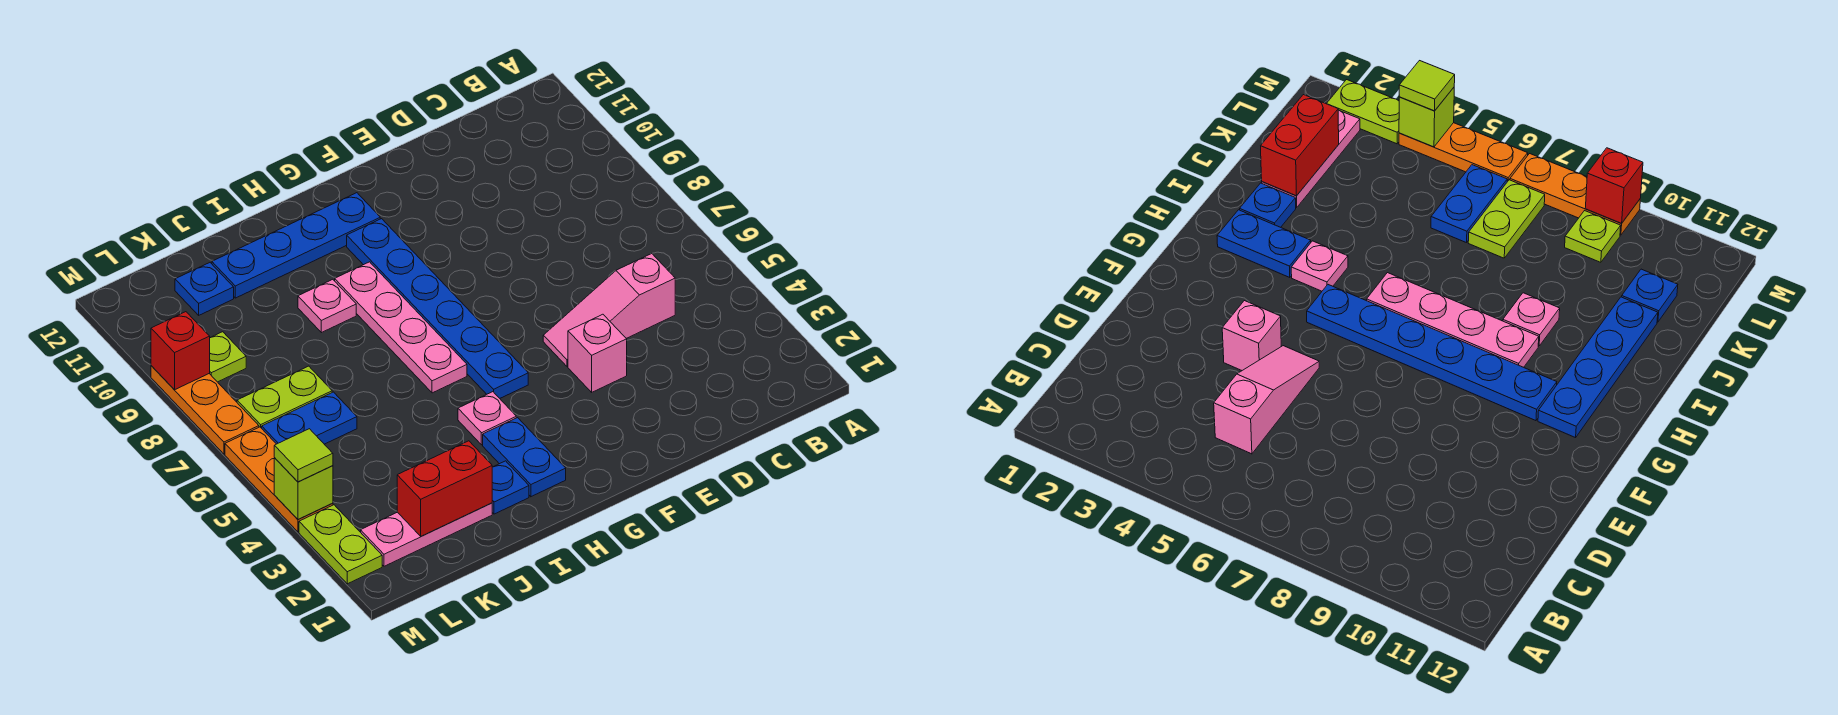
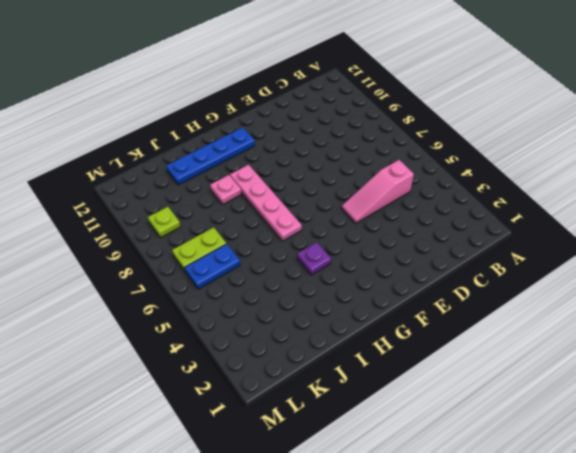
purple plate H4 level 1 -> pink plate H4 level 1
none -> pink brick E4 level 1
none -> blue plate G5:G10 level 1
none -> blue plate H2:H3 level 1

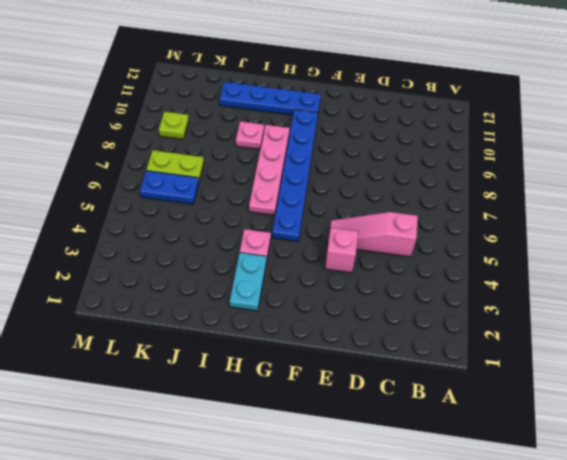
cyan plate H2:H3 level 1 -> blue plate H2:H3 level 1
none -> blue plate I2 level 1
none -> pink plate J2:L2 level 1
none -> blue plate K11 level 1

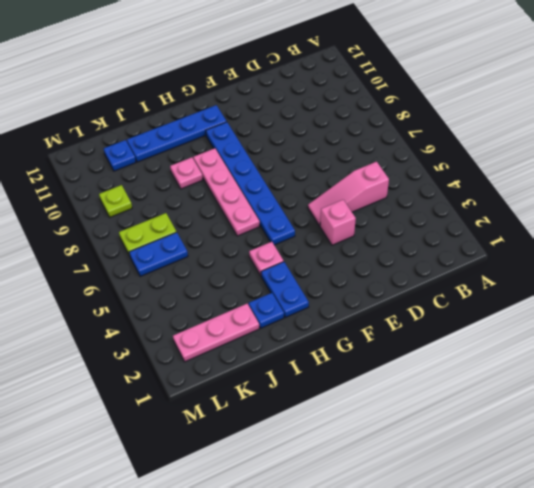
none -> lime plate M2:M3 level 1
none -> orange plate M4:M6 level 1
none -> orange plate M7:M9 level 1

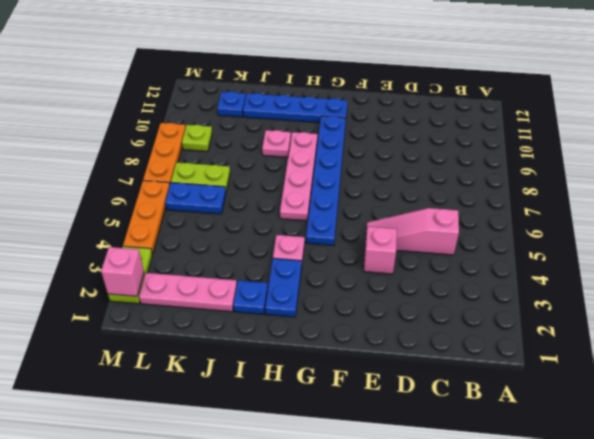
pink brick M2 level 2 -> none
none -> red brick J2:K2 level 2
none -> lime brick M4 level 2
none -> red brick M9 level 2

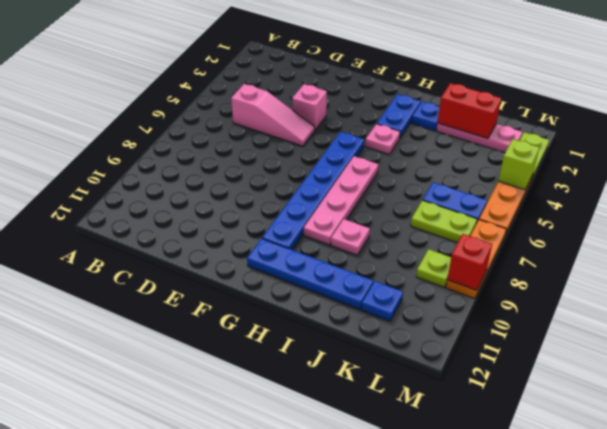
none -> lime tile M4 level 3

